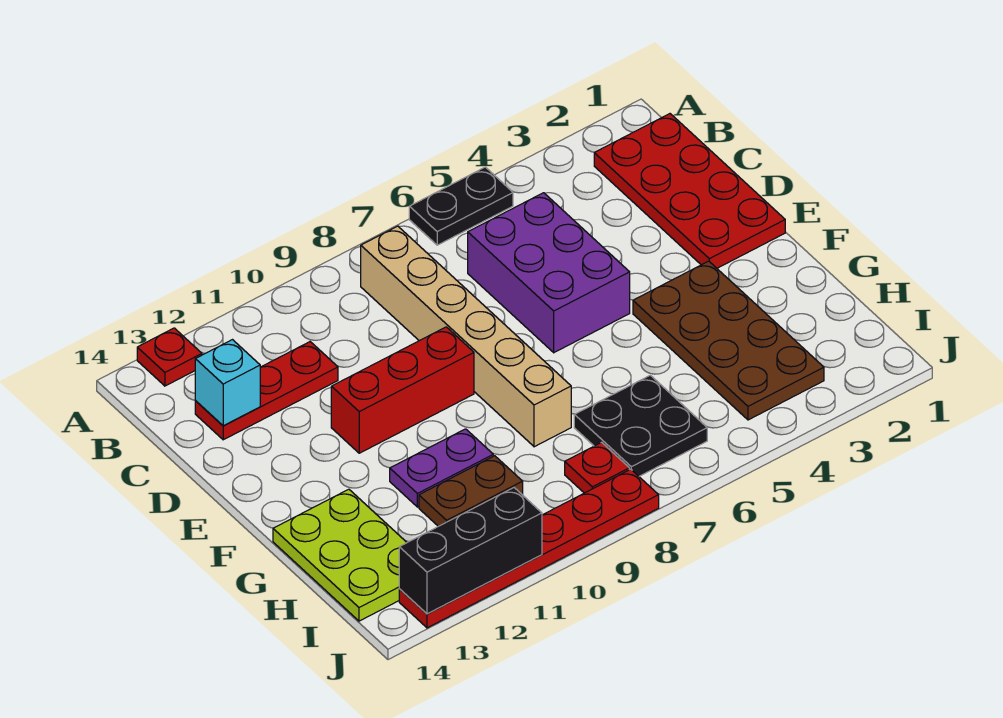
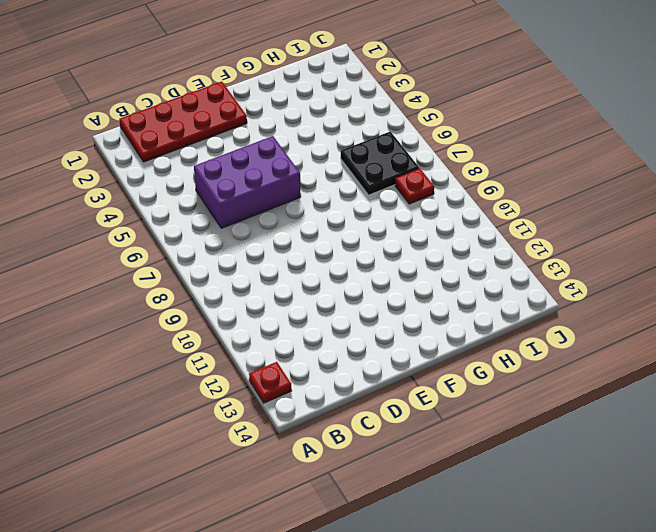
none -> black plate A5:A6 level 1
none -> tan brick B8:G8 level 1
none -> red plate C11:C13 level 1

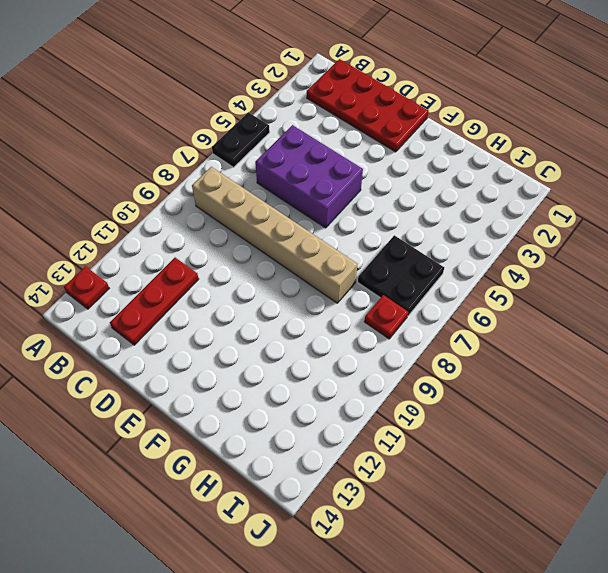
none -> red brick E9:E11 level 1
none -> brown plate F3:I4 level 1
none -> purple plate G10:G11 level 1

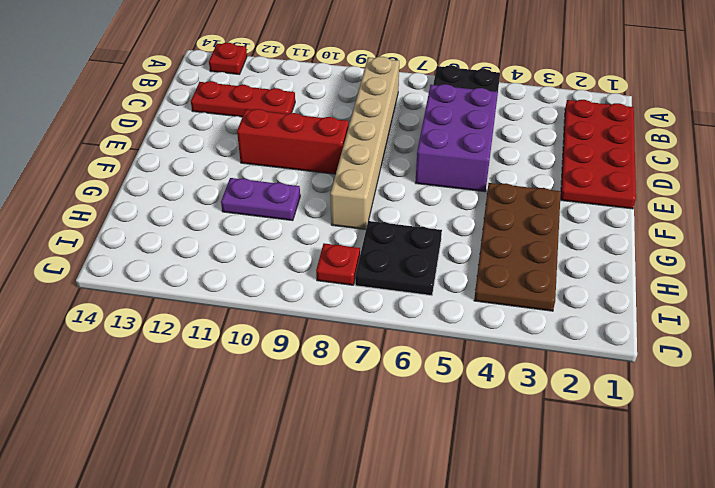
none -> lime plate G13:I14 level 1
none -> brown plate H10:H11 level 1
none -> red plate J8:J13 level 1

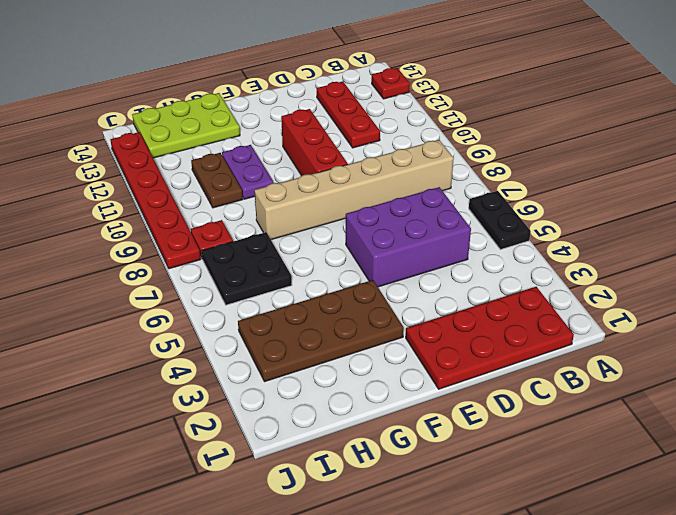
none -> cyan brick C13 level 2
none -> black brick J11:J13 level 2

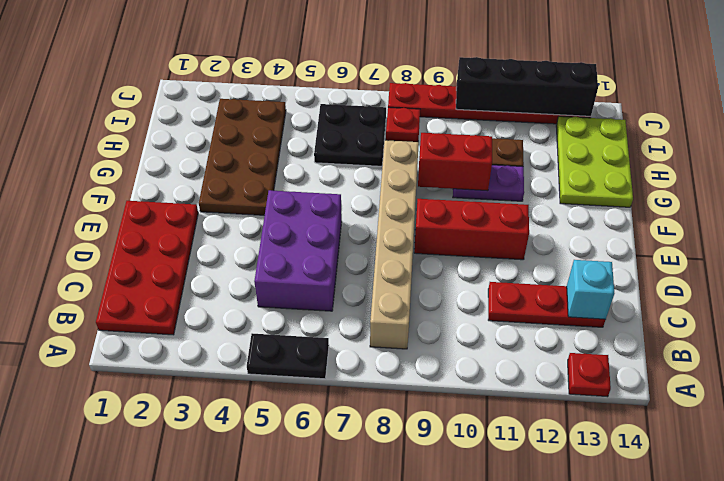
red brick G9:G10 level 2 -> none
black brick J10:J13 level 2 -> black brick J11:J13 level 2

